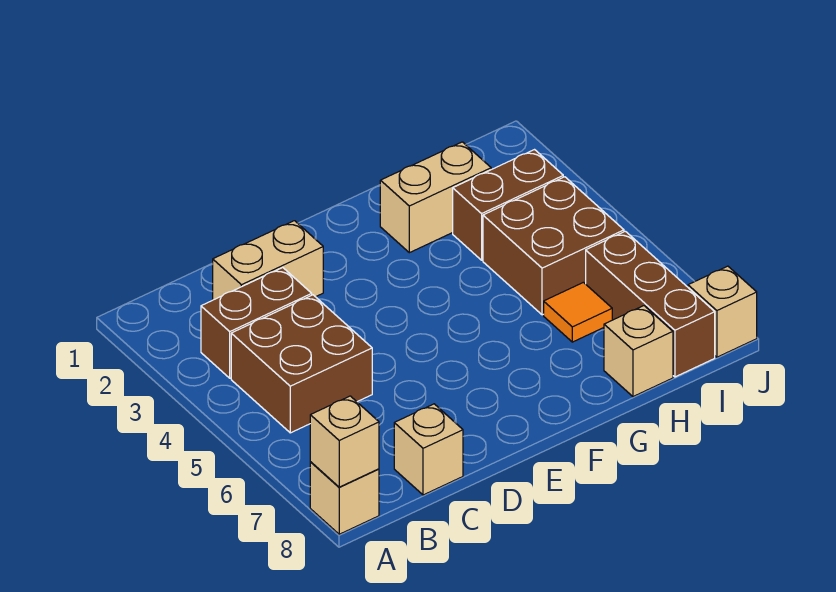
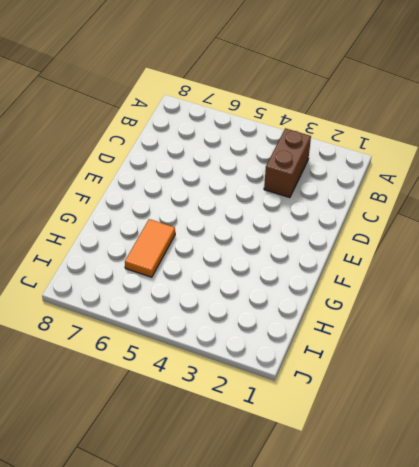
orange tile G6:H6 level 1 -> orange tile H6 level 1
none -> tan brick A8 level 1
none -> brown brick B4:C5 level 1
none -> tan brick C2:D2 level 1

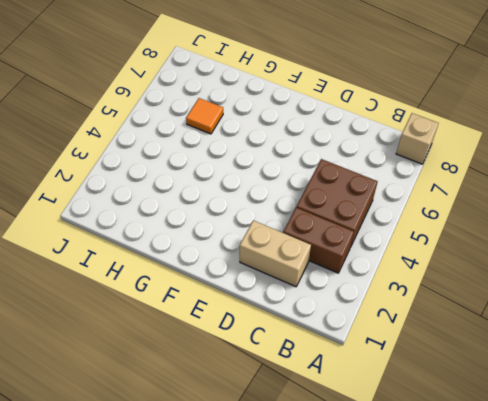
none -> tan brick C8 level 1
none -> tan brick G2:H2 level 1
none -> brown brick H3:I3 level 1

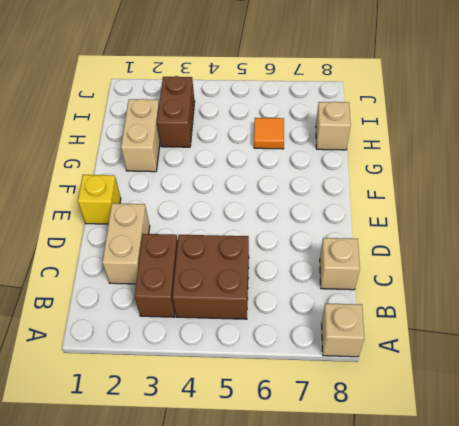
yellow brick E1 level 1 -> none
none -> brown brick H4:I5 level 1
none -> brown brick I6:I8 level 1
none -> tan brick J8 level 1

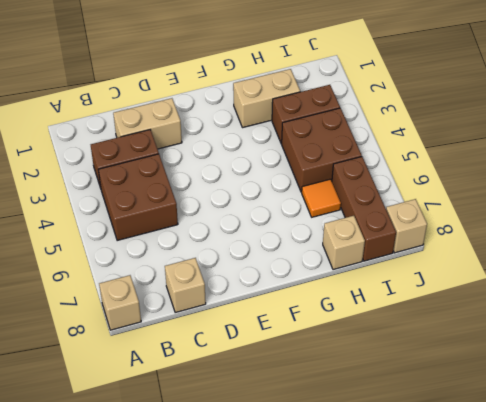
none -> tan brick A8 level 2

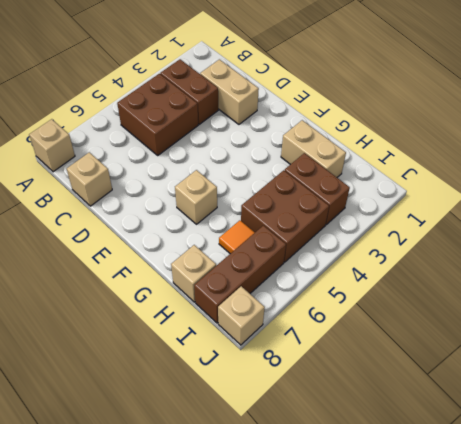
tan brick F6 level 1 -> tan brick A8 level 2

